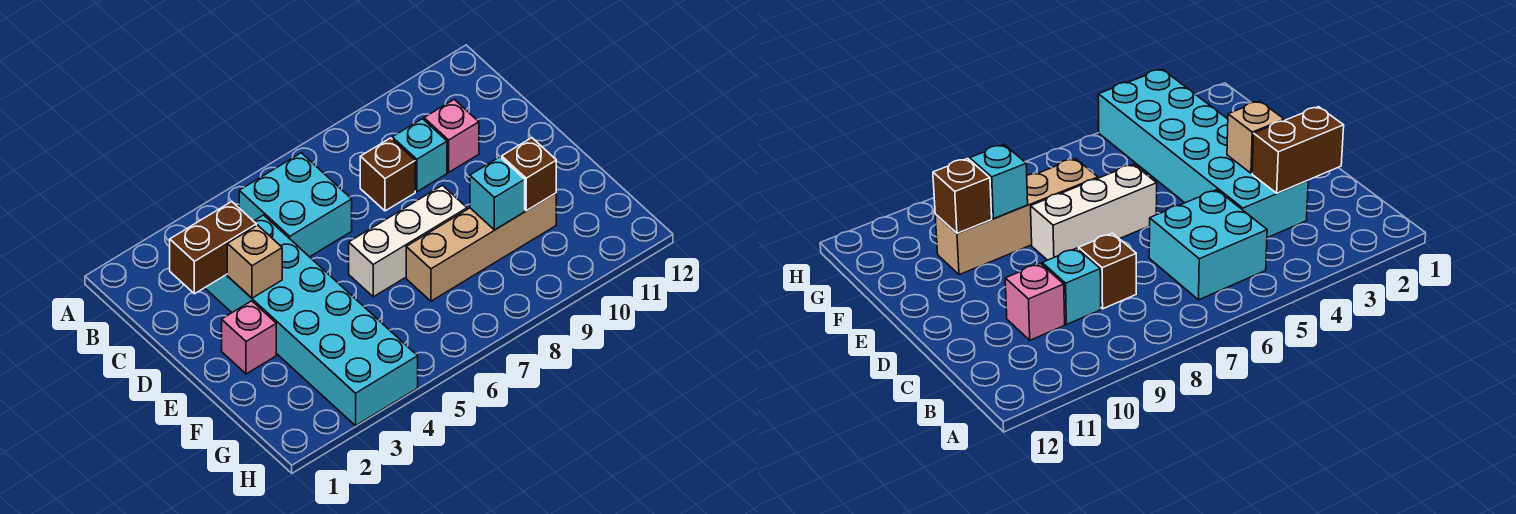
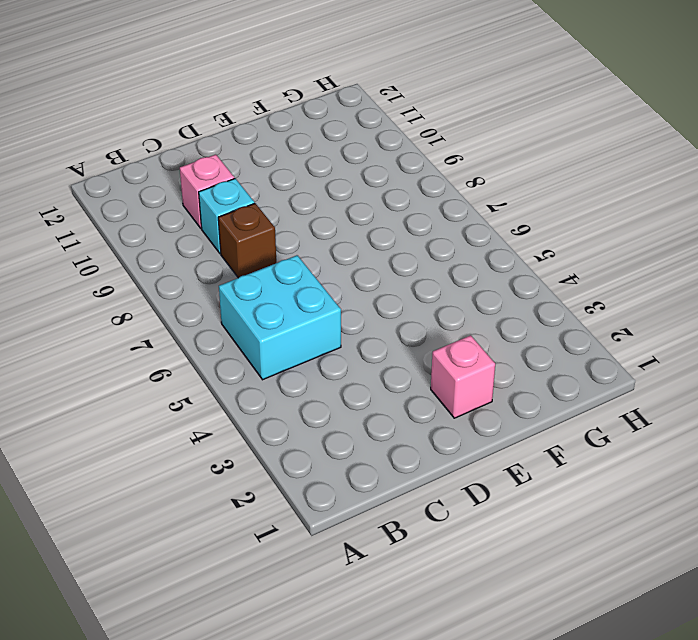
none -> cyan brick C3:H4 level 1
none -> white brick E6:E8 level 1
none -> tan brick F7:F10 level 1

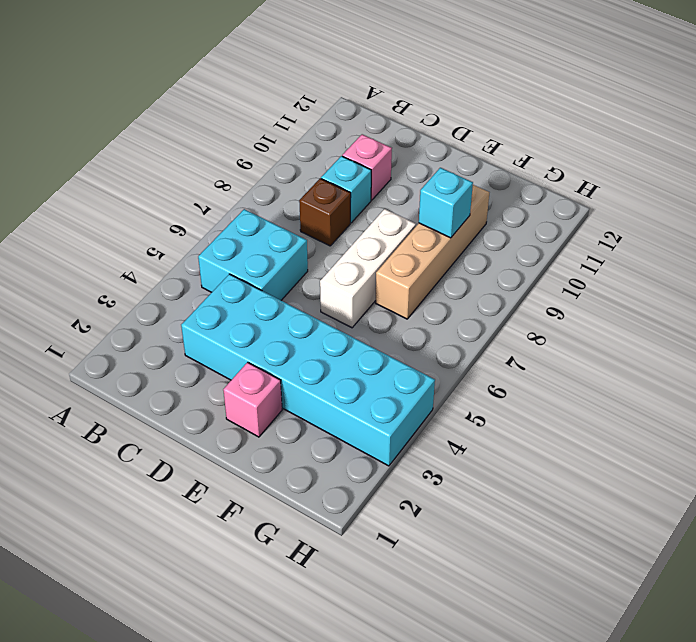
none -> brown brick C2:C3 level 2
none -> tan brick D3 level 2
none -> brown brick F10 level 2

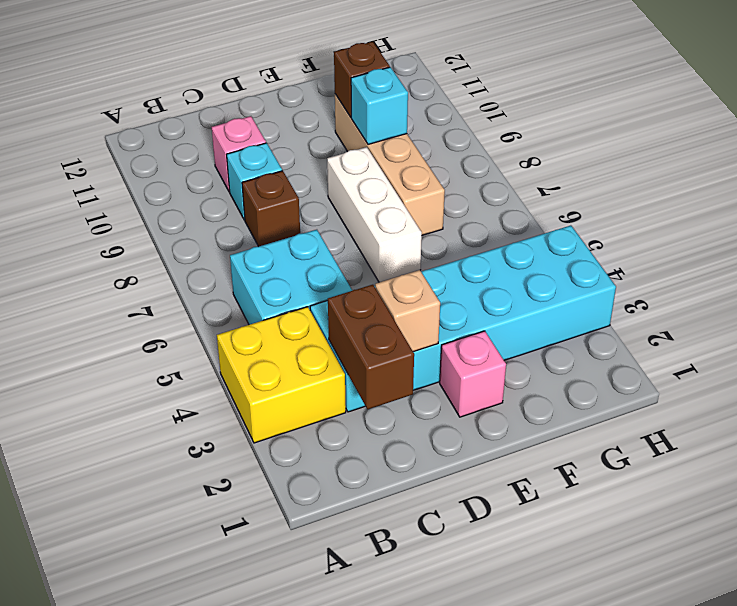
yellow brick A3:B4 level 1 -> none

